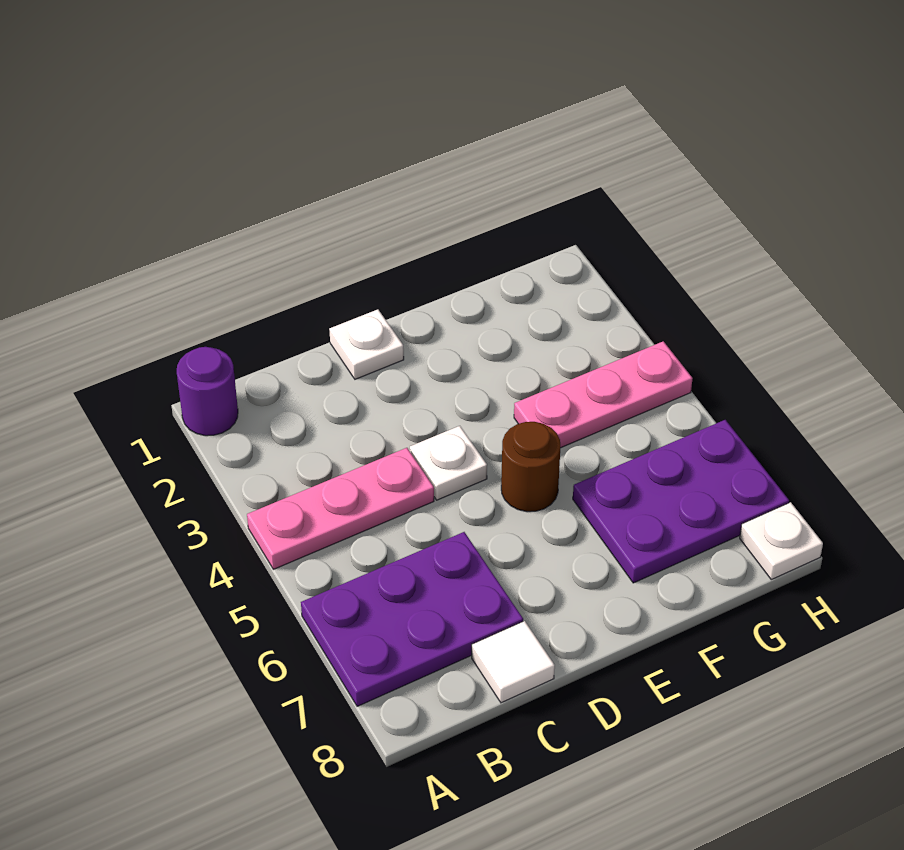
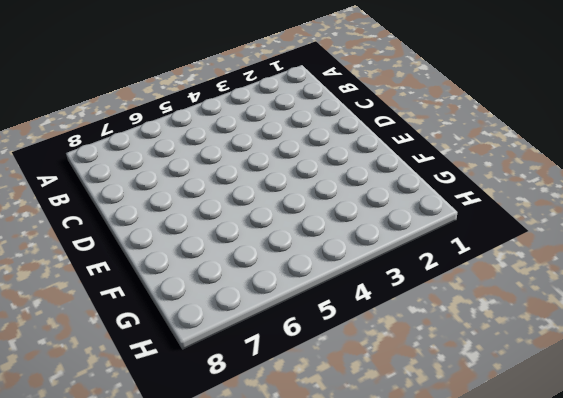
none -> purple round brick A1 level 1
none -> pink plate A4:C4 level 1

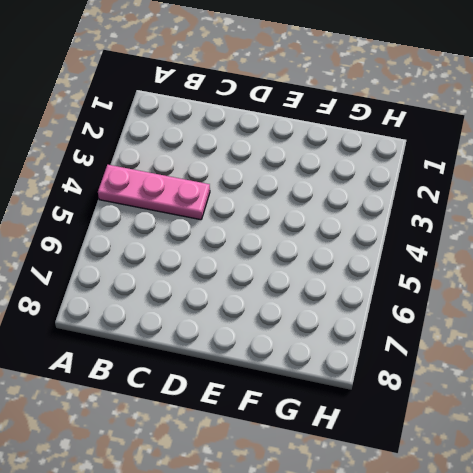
none -> purple round brick A1 level 1
none -> purple plate A6:C7 level 1

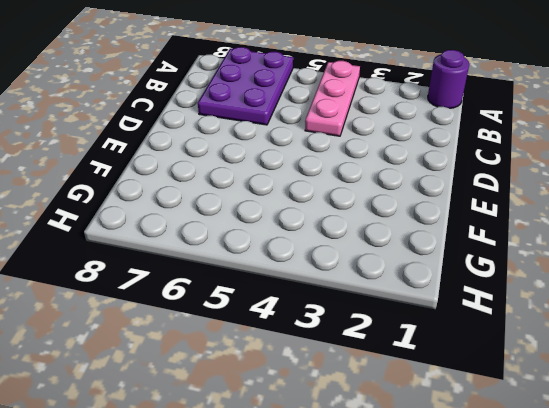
none -> white tile C8 level 1
none -> white plate D1 level 1

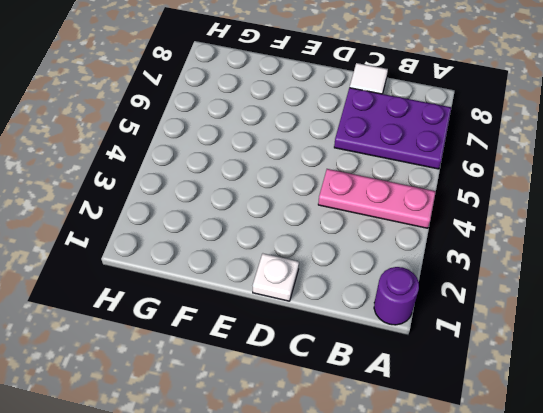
none -> white plate D4 level 1
none -> brown round brick E5 level 1

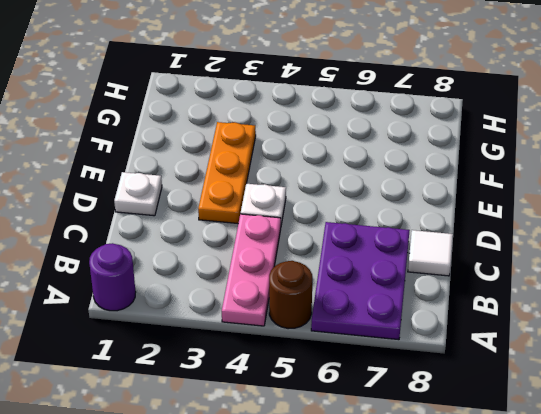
brown round brick A5 level 1 -> brown round brick E5 level 1
orange plate D3:F3 level 1 -> none
none -> pink plate F4:H4 level 1
none -> purple plate F6:H7 level 1

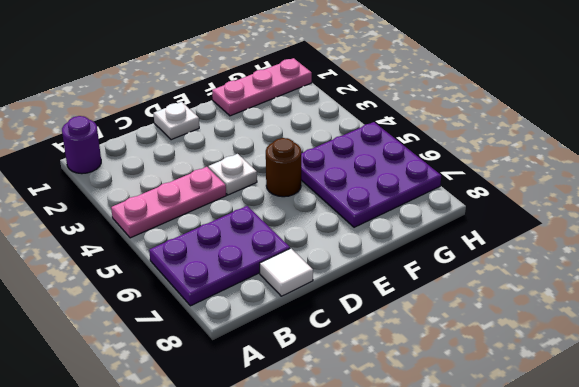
pink plate F1:H1 level 1 -> pink plate F4:H4 level 1
purple plate F5:H7 level 1 -> purple plate F6:H7 level 1
none -> white plate H8 level 1

